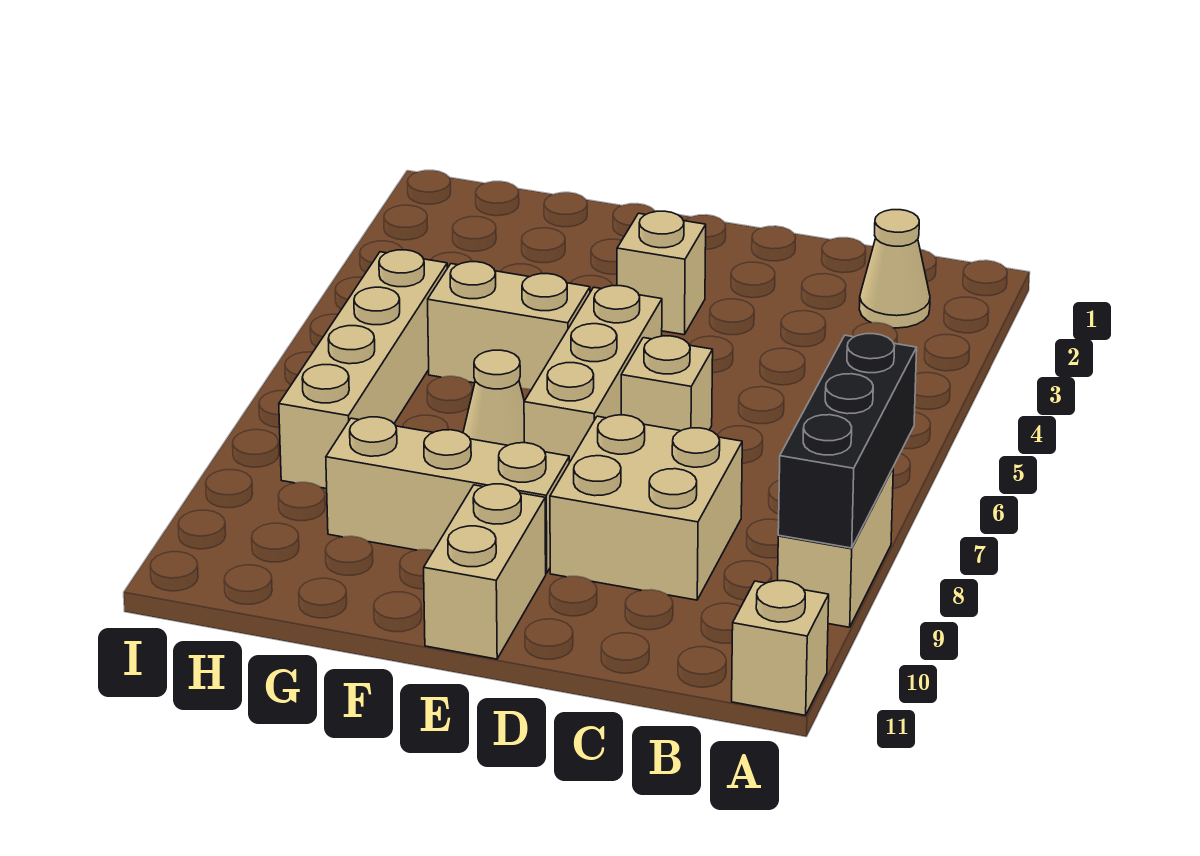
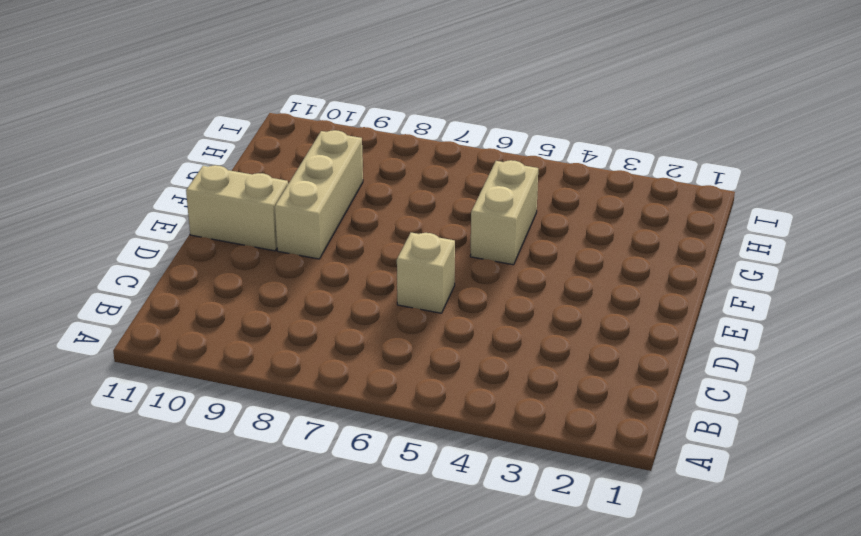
none -> tan brick A8:A9 level 1
none -> tan brick A11 level 1
none -> tan cone B2 level 1

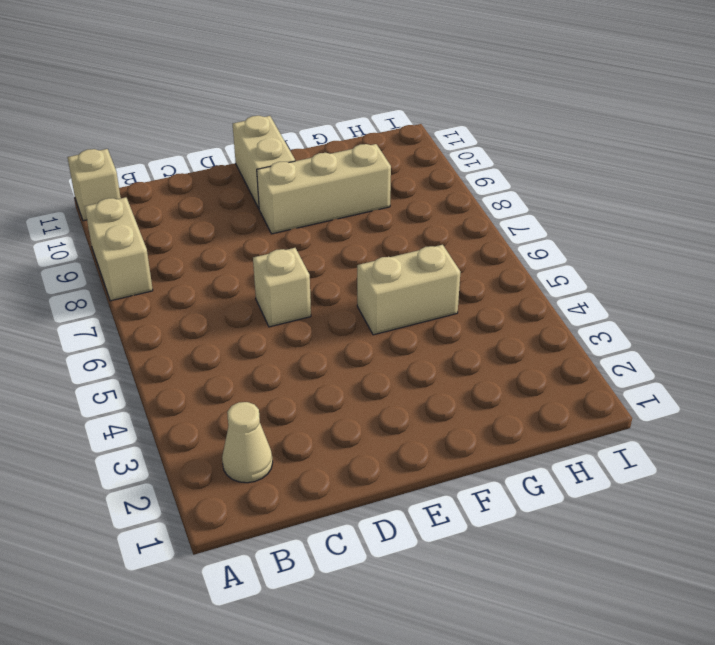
none -> tan brick C8:D9 level 1
none -> tan brick E3 level 1
none -> tan brick E5:E7 level 1

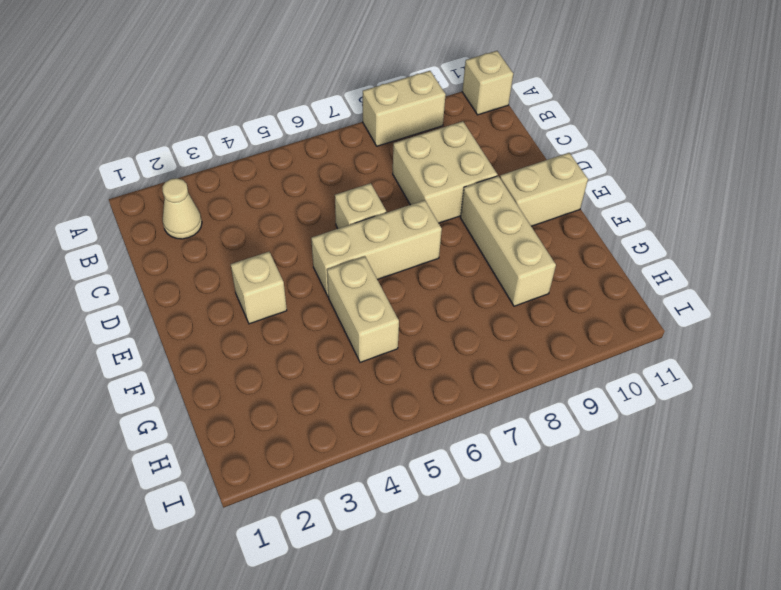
none -> tan cone F7 level 1
none -> tan brick H5:H8 level 1
none -> black brick A7:A9 level 2

